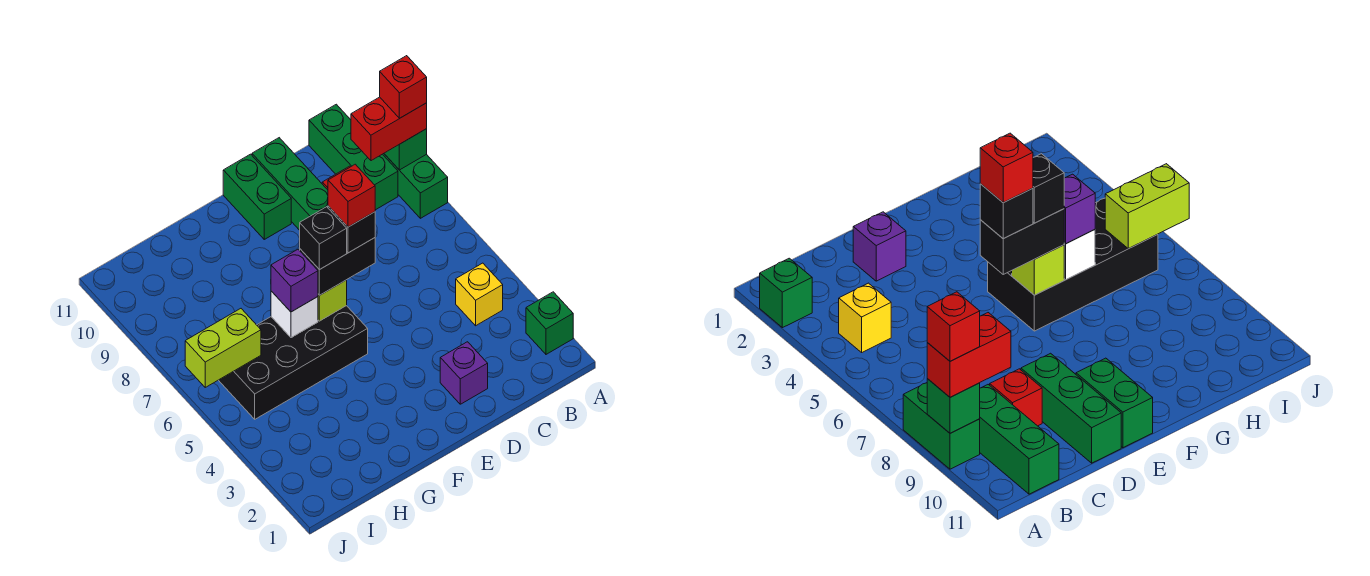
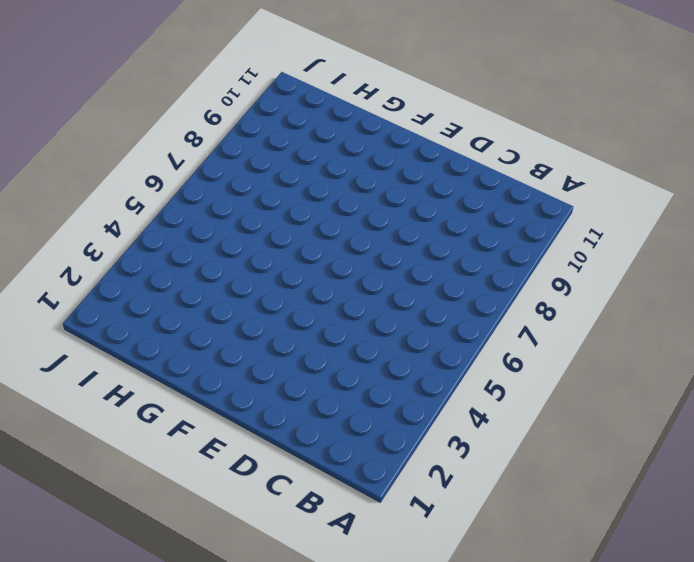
none -> green brick A2 level 1
none -> green brick A8:A9 level 1
none -> yellow brick B4 level 1

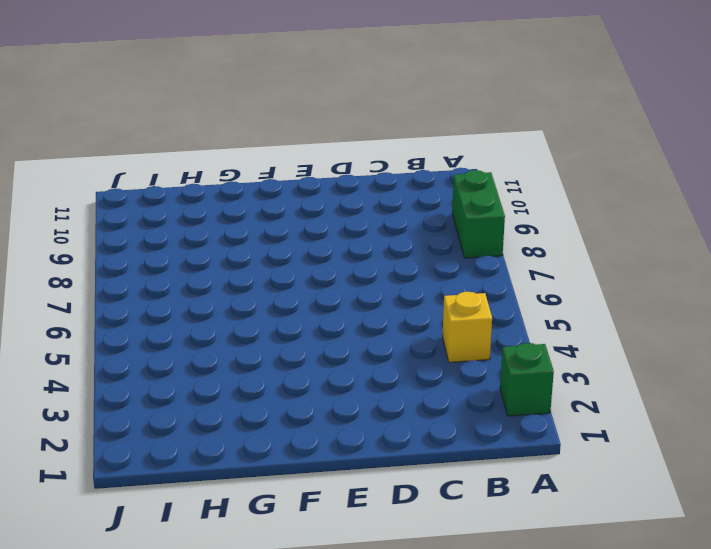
none -> green brick B9:B11 level 1
none -> red brick C9 level 1
none -> purple brick D2 level 1

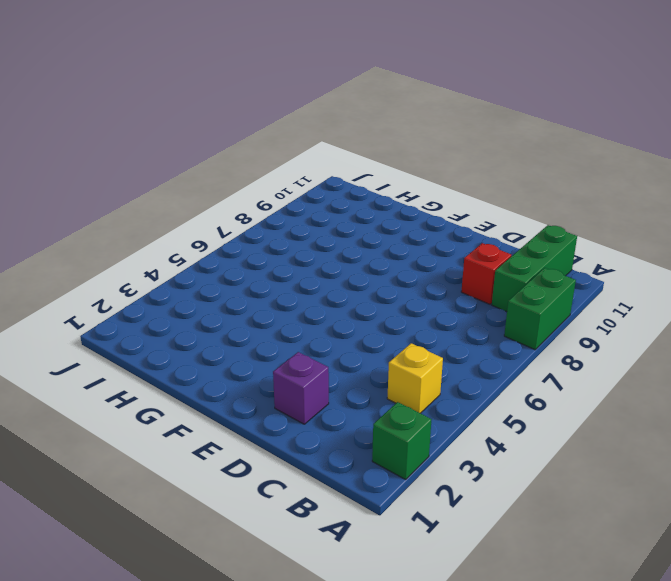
none -> green brick D9:D11 level 1
none -> green brick E10:E11 level 1
none -> black brick F5:I6 level 1

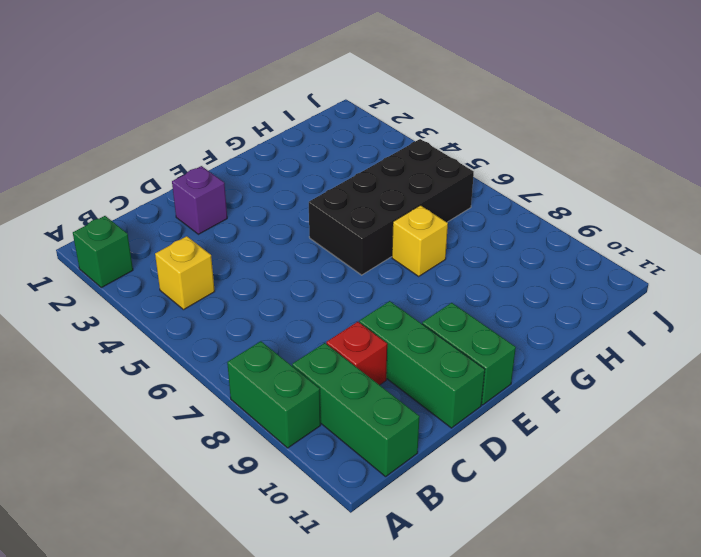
yellow brick G7 level 1 -> none
none -> green brick A9 level 2
none -> lime brick F6 level 2
none -> white brick G6 level 2

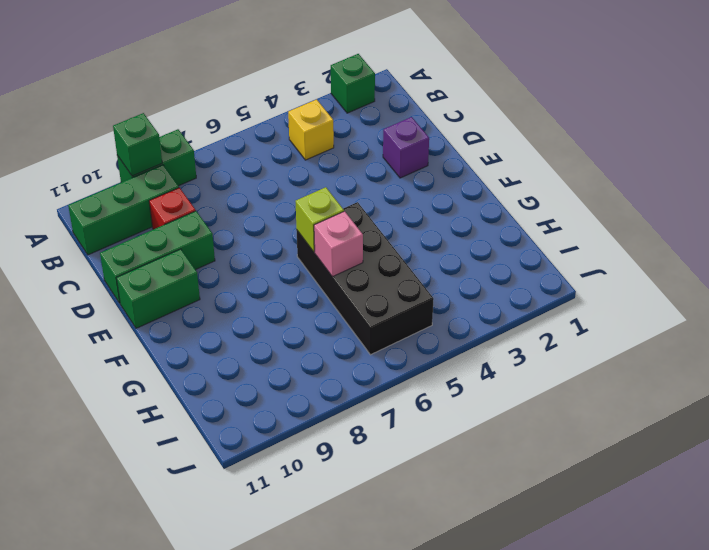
pink brick G6 level 2 -> white brick G6 level 2
none -> lime brick I6:J6 level 2
none -> red brick A9:B9 level 3
none -> black brick E6:F6 level 3

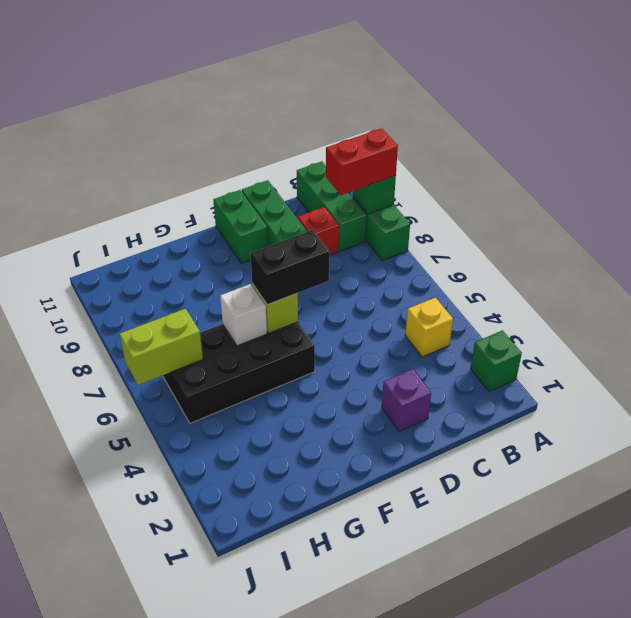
none -> purple brick G6 level 3
none -> red brick A9 level 4
none -> black brick E6 level 4

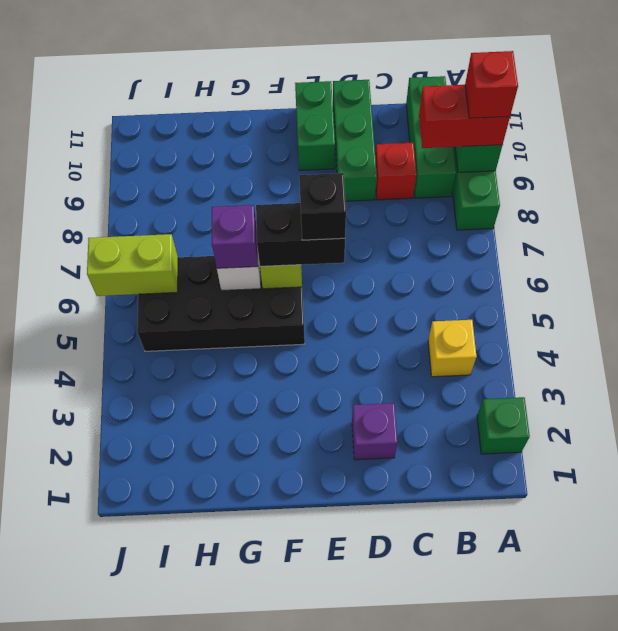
none -> black brick F6 level 4
none -> red brick E6 level 5

